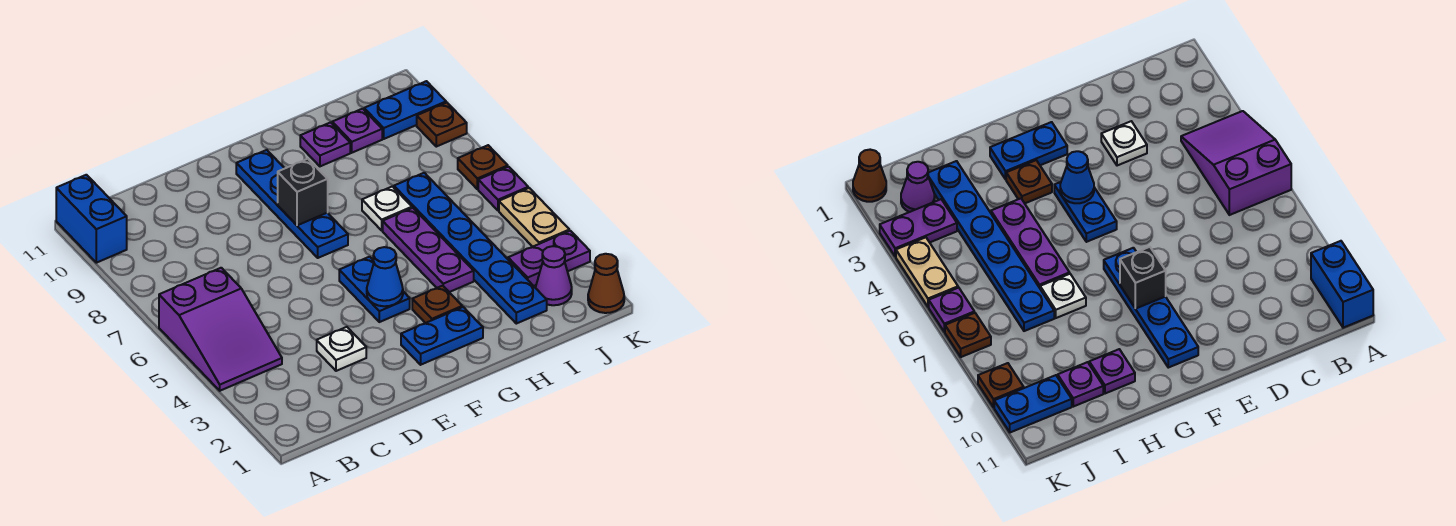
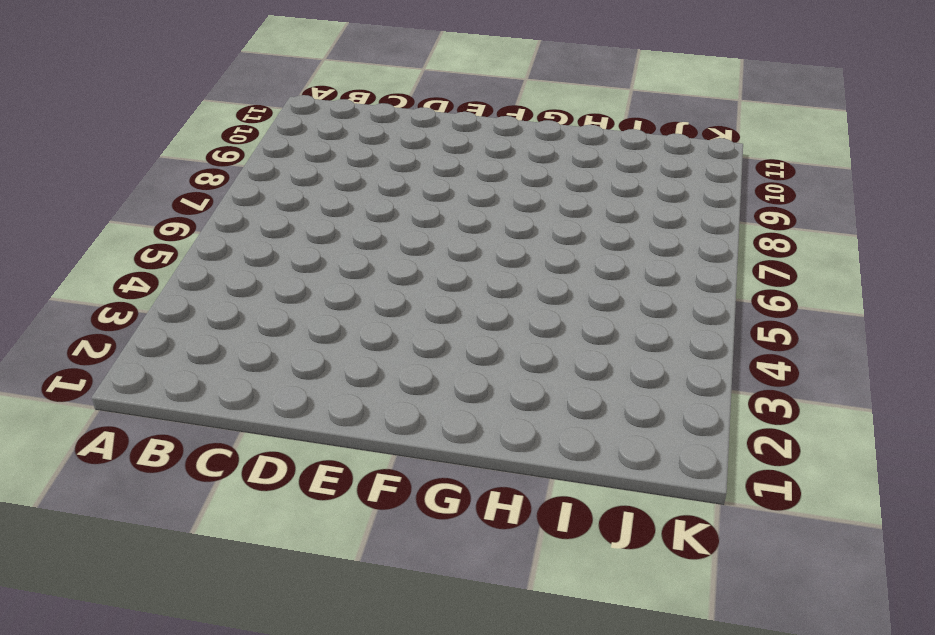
none -> purple slope A4:B6 level 1 top 6
none -> blue brick A10:A11 level 1
none -> white plate D3 level 1

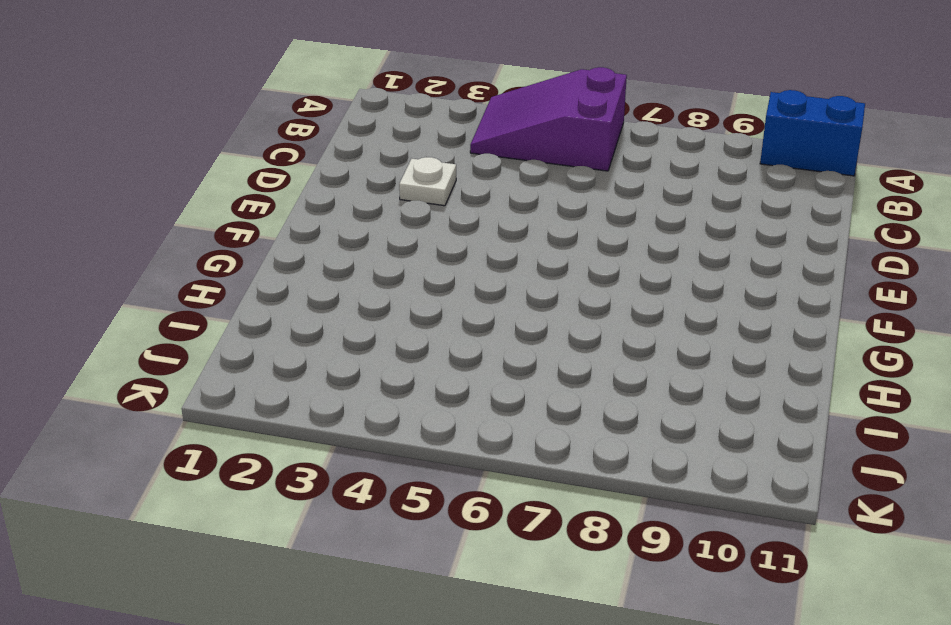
none -> blue plate F2:G2 level 1
none -> blue plate F4:F5 level 1
none -> blue plate F7:F10 level 1

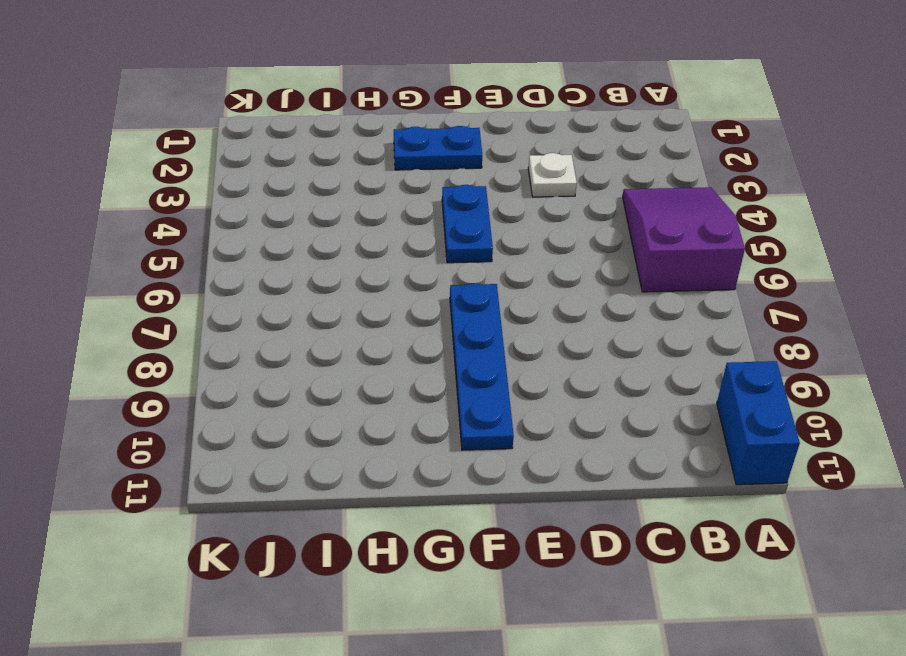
none -> brown plate G3 level 1
none -> purple plate H4:H6 level 1
none -> white plate H7 level 1

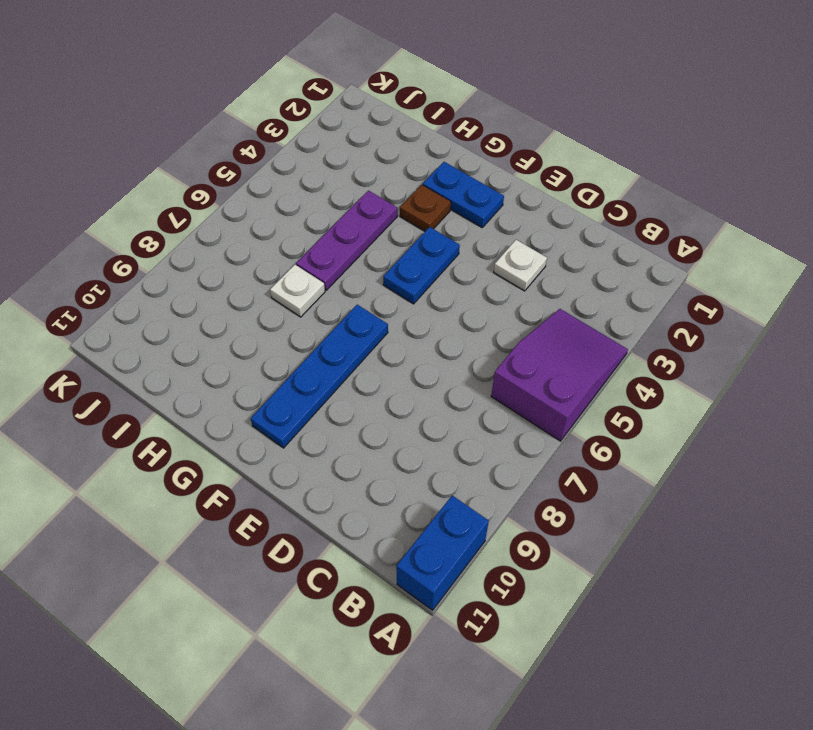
none -> purple plate H10 level 1
none -> blue plate I2:I7 level 1
none -> purple plate I10 level 1

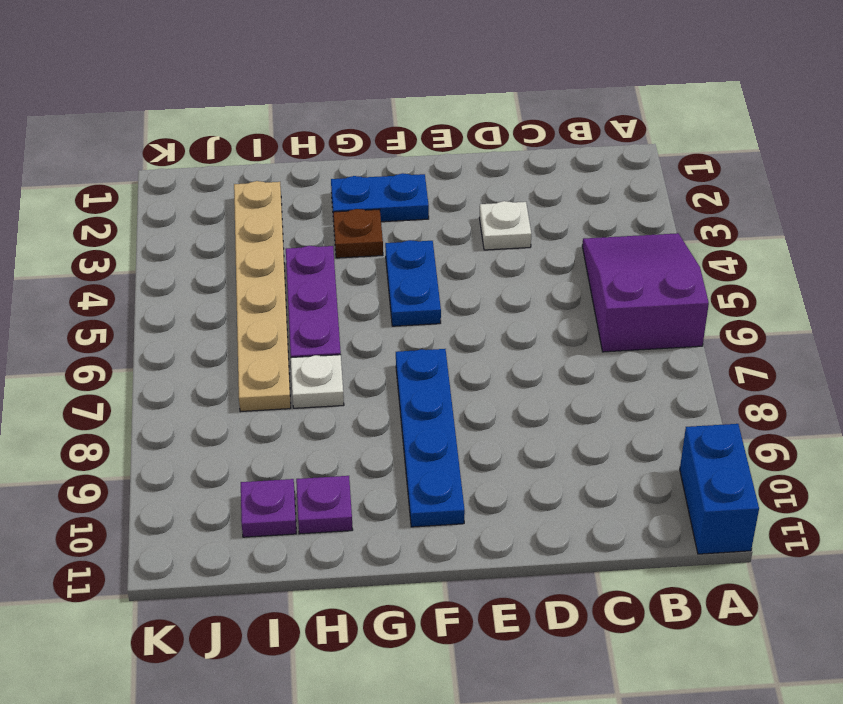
tan plate I2:I7 level 1 -> blue plate I2:I7 level 1
none -> purple cone J2 level 1
none -> purple plate J3:K3 level 1
none -> blue plate J10:K10 level 1

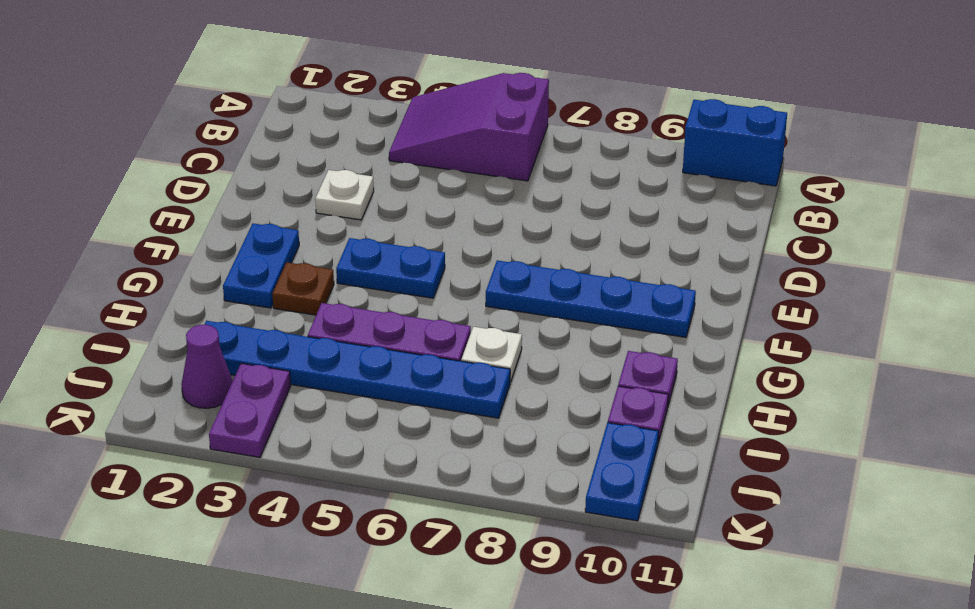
none -> brown cone K1 level 1
none -> tan plate K4:K5 level 1
none -> purple plate K6 level 1

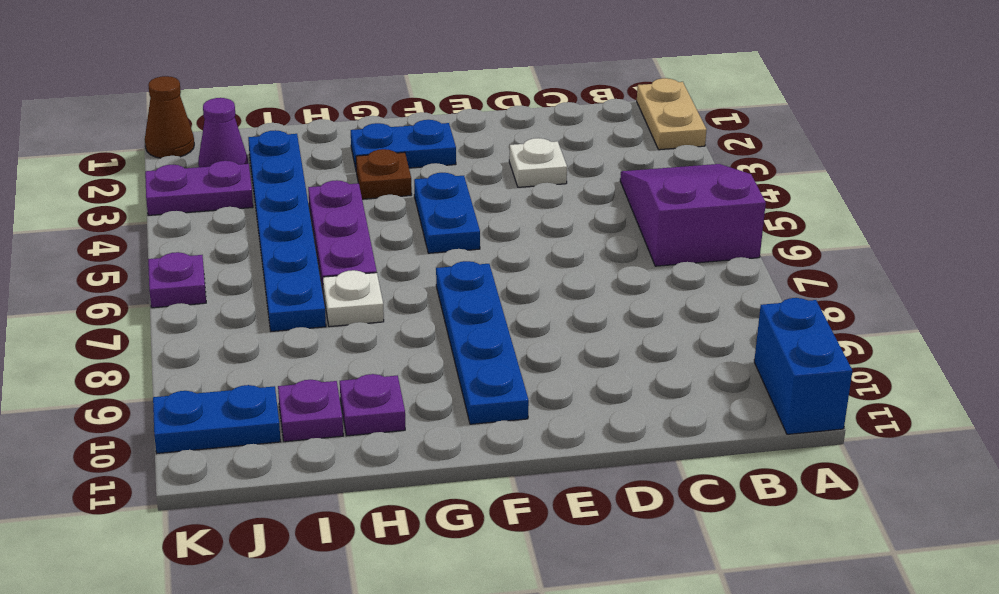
tan plate A1:A2 level 1 -> tan plate K4:K5 level 1
none -> brown plate K7 level 1
none -> brown plate K9 level 1
none -> blue cone F4 level 2

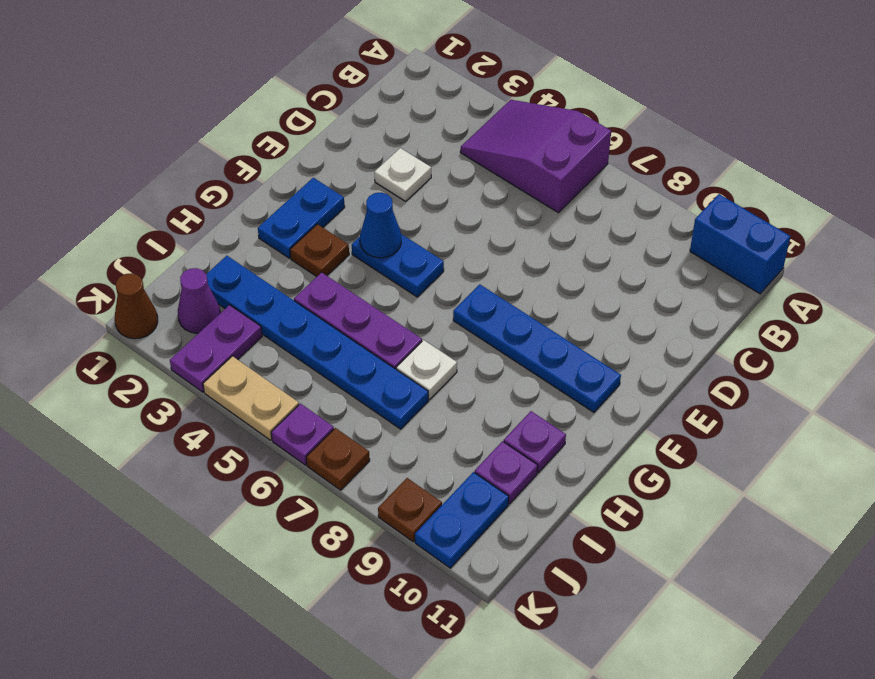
none -> black brick F8 level 2

